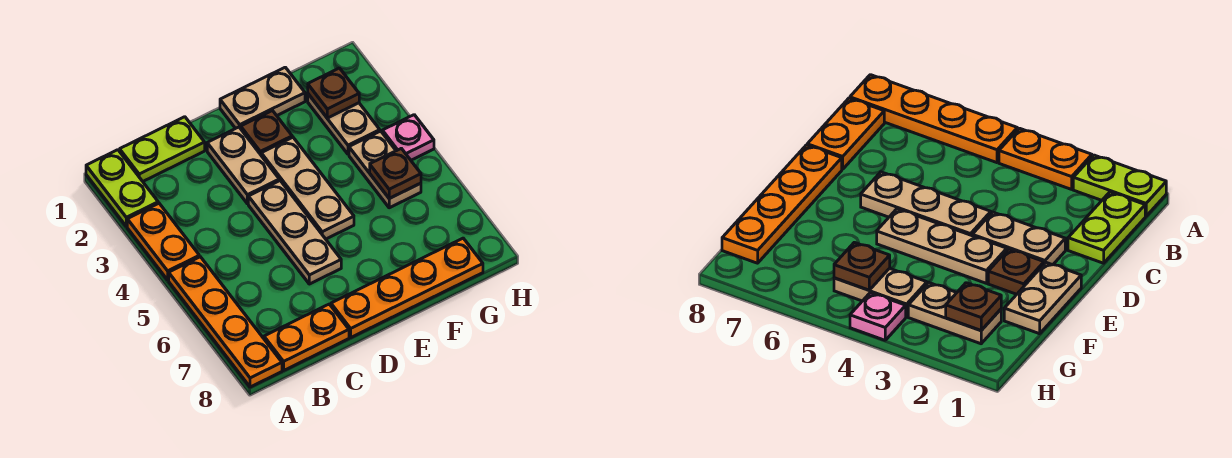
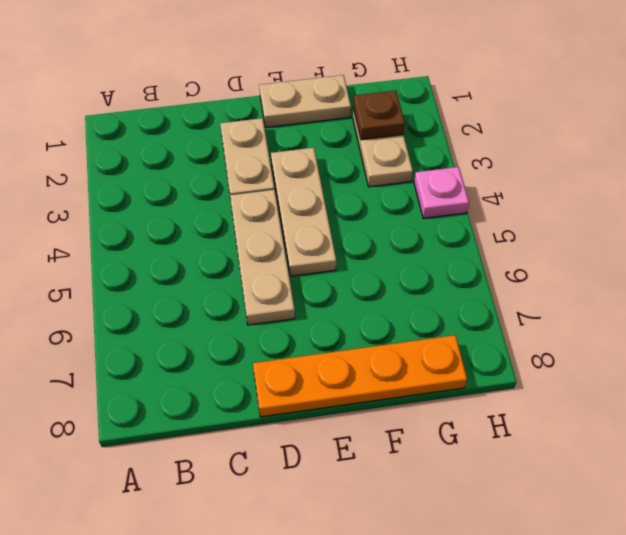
none -> lime plate A1:A2 level 1
none -> orange plate A3:A4 level 1
none -> orange plate A5:A8 level 1

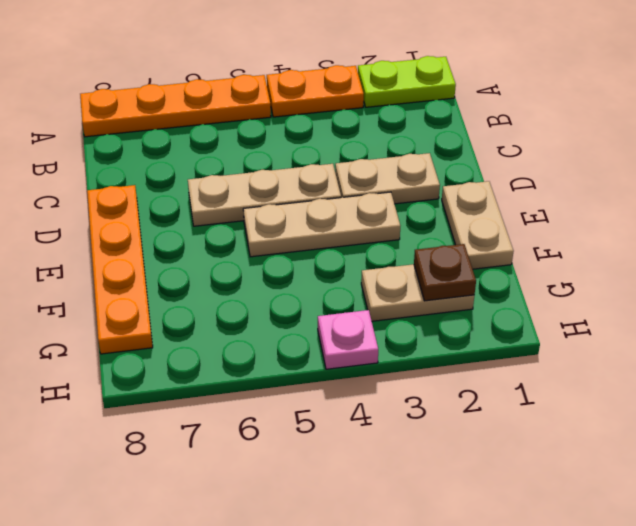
none -> lime plate B1:C1 level 1
none -> orange plate B8:C8 level 1
none -> brown plate E2 level 1

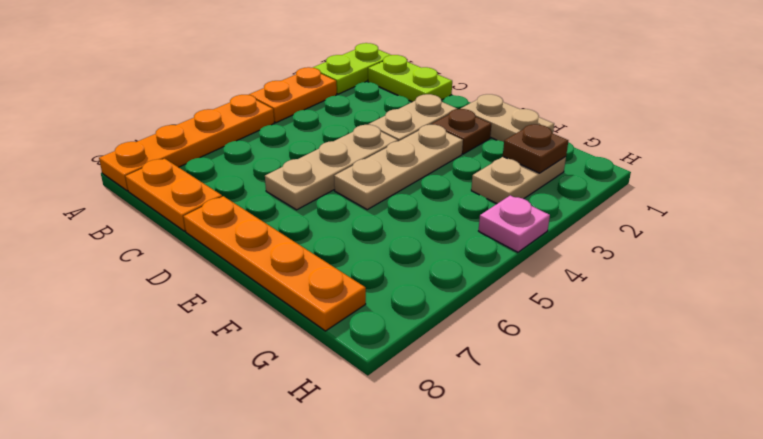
none -> tan plate G4:G5 level 1
none -> brown plate G5 level 2

